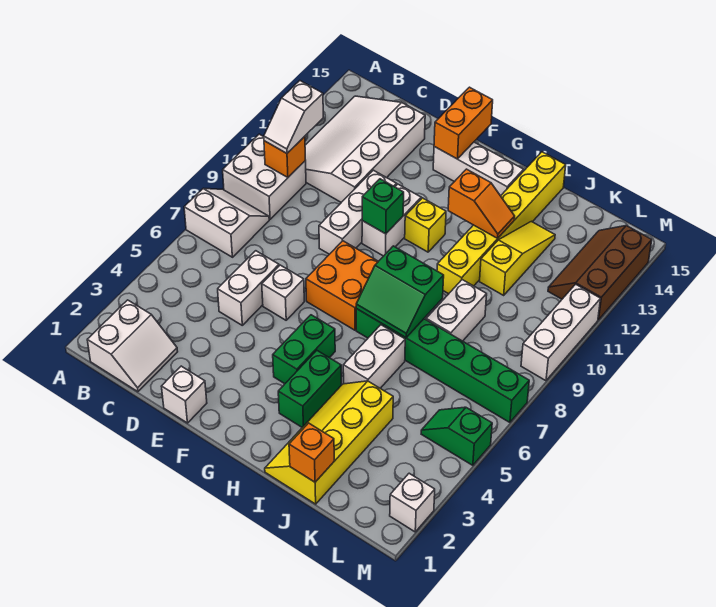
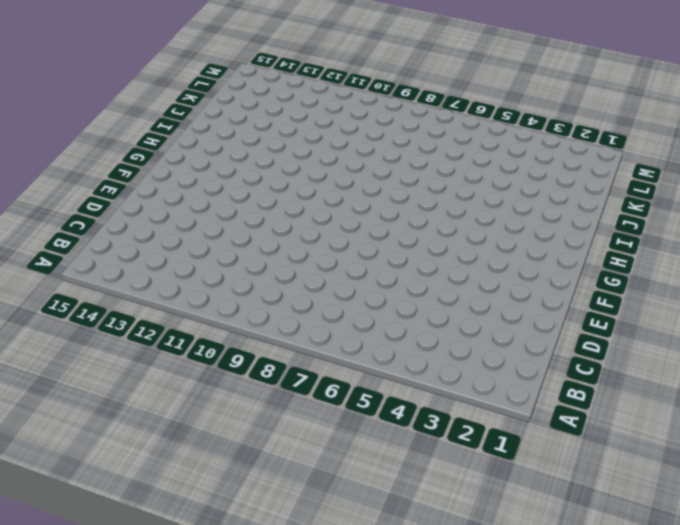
none -> white slope A7:B8 level 1 top 7
none -> white brick A9:B10 level 1
none -> white slope B1:C2 level 1 top B
none -> white slope B11:D14 level 1 top D

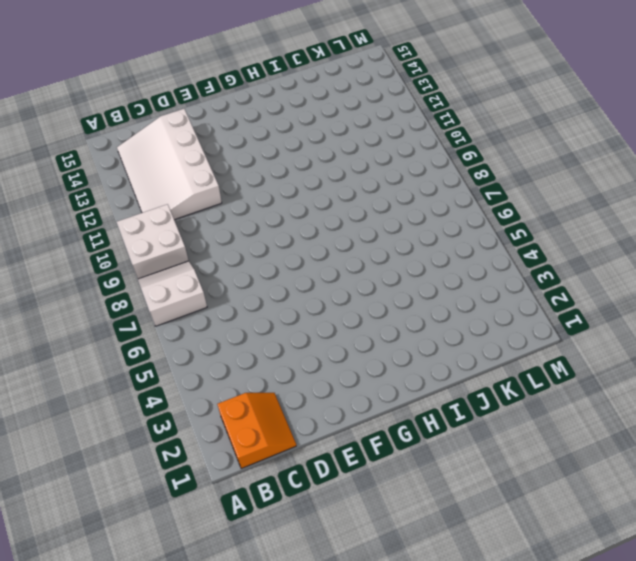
orange slope B1:C2 level 1 top B -> white slope B1:C2 level 1 top B
none -> white brick D5:D6 level 1
none -> white brick E1 level 1
none -> white brick E6 level 1
none -> white brick E9:E11 level 1

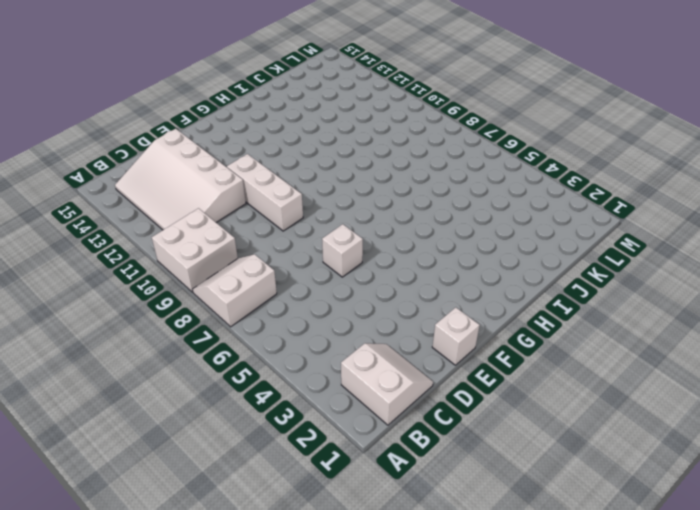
none -> white brick D5:D6 level 1
none -> orange brick F7:G8 level 1
none -> white brick F10:F11 level 1
none -> white brick F14:H14 level 1

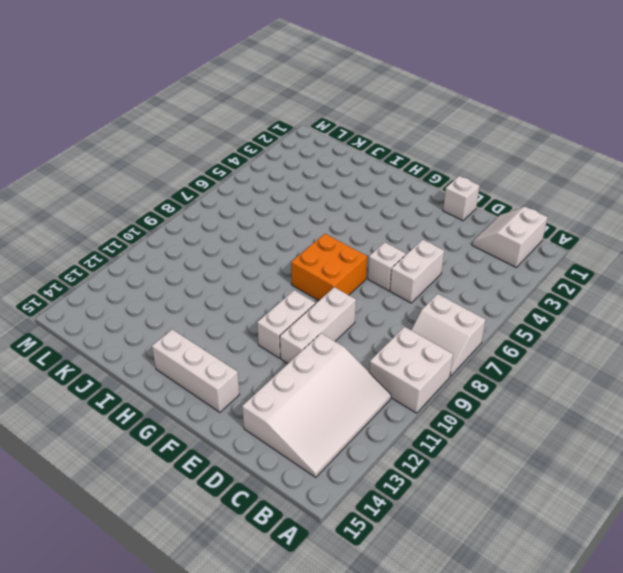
none -> green brick G4:G5 level 1
none -> yellow brick G11 level 1
none -> green brick H3:H4 level 1
none -> green brick H7:M7 level 1

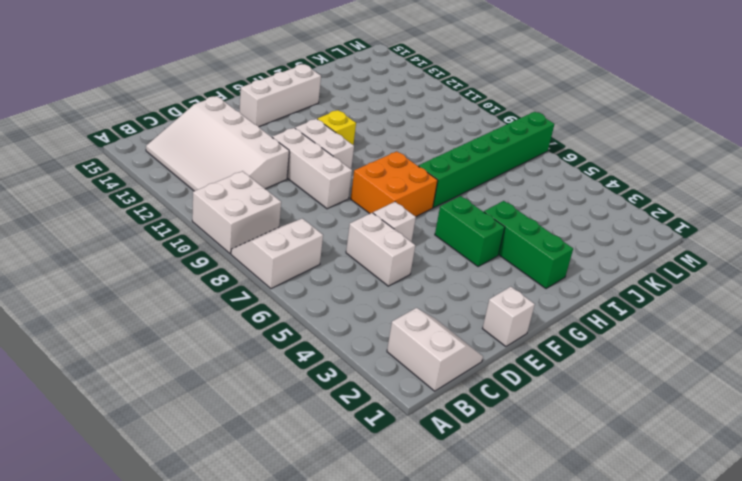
green brick H2:H4 level 1 -> green brick H3:H4 level 1
none -> yellow slope I1:J4 level 1 top J
none -> white brick I5:I6 level 1
none -> yellow brick I10:I15 level 1
none -> white brick J8:J9 level 1

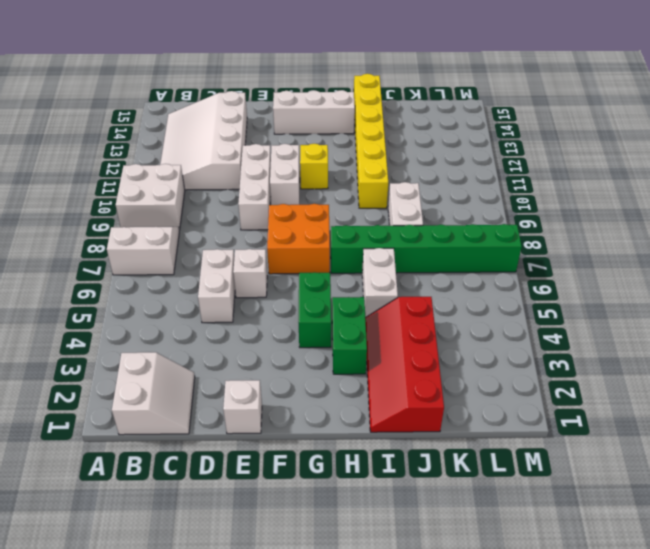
red slope I1:J4 level 1 top J -> yellow slope I1:J4 level 1 top J
none -> yellow slope J11:J13 level 1 top 11
none -> green slope L5:M5 level 1 top M
none -> brown slope L12:M14 level 1 top M
none -> white brick M2 level 1

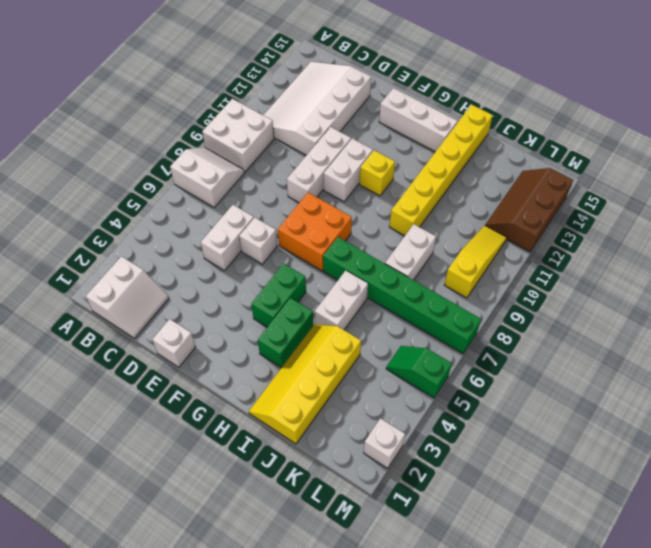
yellow slope L9:L11 level 1 top 9 -> yellow slope J11:J13 level 1 top 11
none -> white brick M9:M11 level 1
none -> orange brick B10 level 2
none -> green brick F10 level 2
none -> orange brick F14:F15 level 2

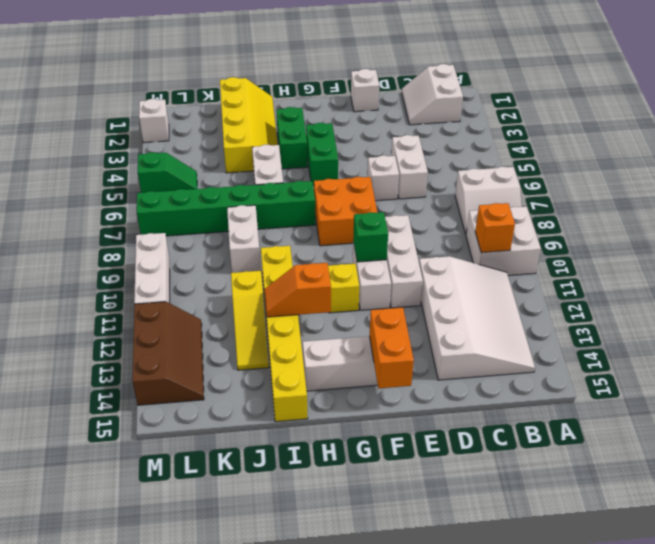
none -> green slope H7:I8 level 2 top 8
none -> orange brick J1 level 2
none -> white slope B10:B11 level 3 top 11

